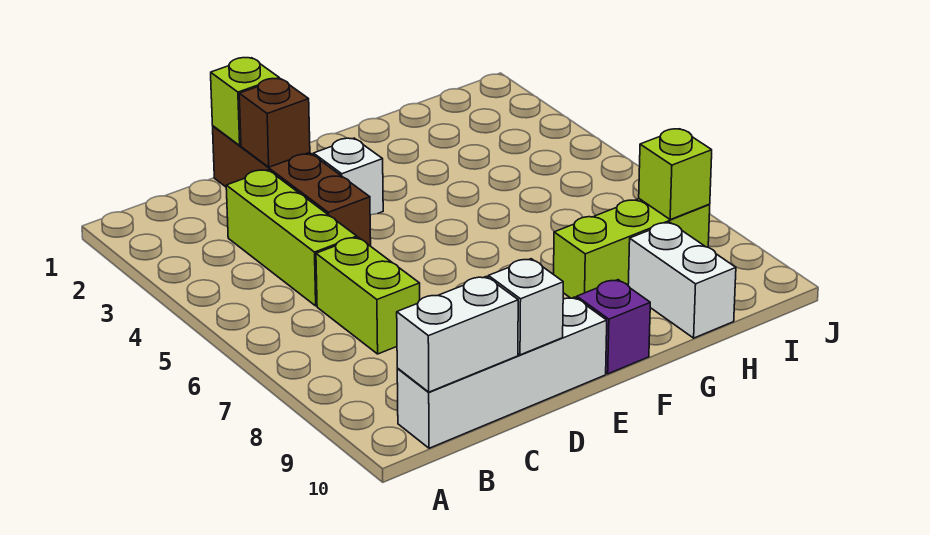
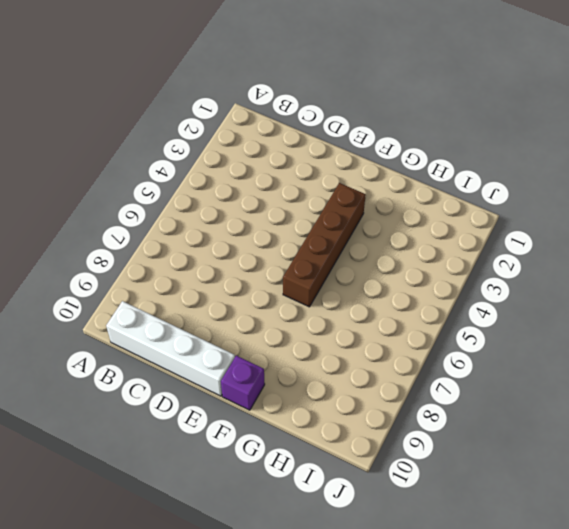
brown brick F3:F6 level 1 -> brown brick D1:D4 level 1
none -> lime brick C3:C5 level 1
none -> lime brick C6:C7 level 1
none -> white brick E3 level 1

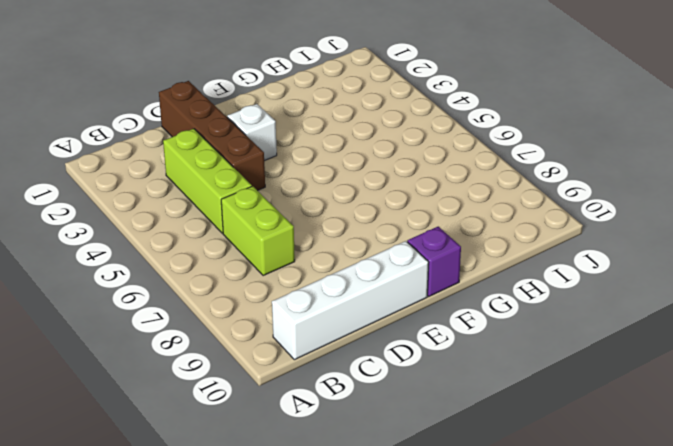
none -> lime brick G8:I8 level 1
none -> white brick H9:H10 level 1
none -> white brick B10:C10 level 2

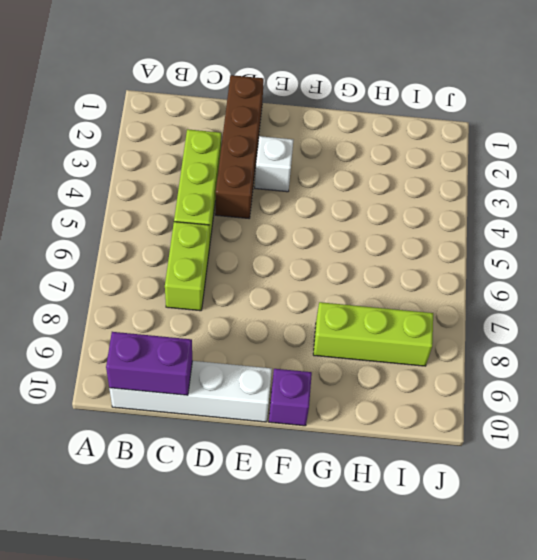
purple brick B10:C10 level 2 -> white brick B10:C10 level 2
none -> white brick H9:H10 level 1
none -> lime brick D1 level 2
none -> brown brick D2 level 2

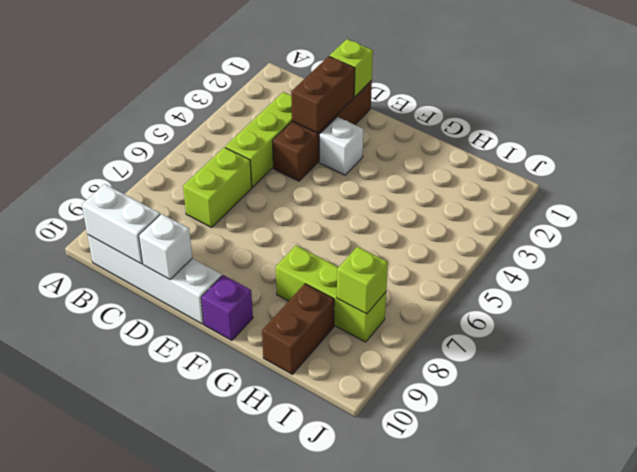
brown brick D2:D3 level 2 -> brown brick D2 level 2
brown brick H9:H10 level 1 -> white brick H9:H10 level 1

